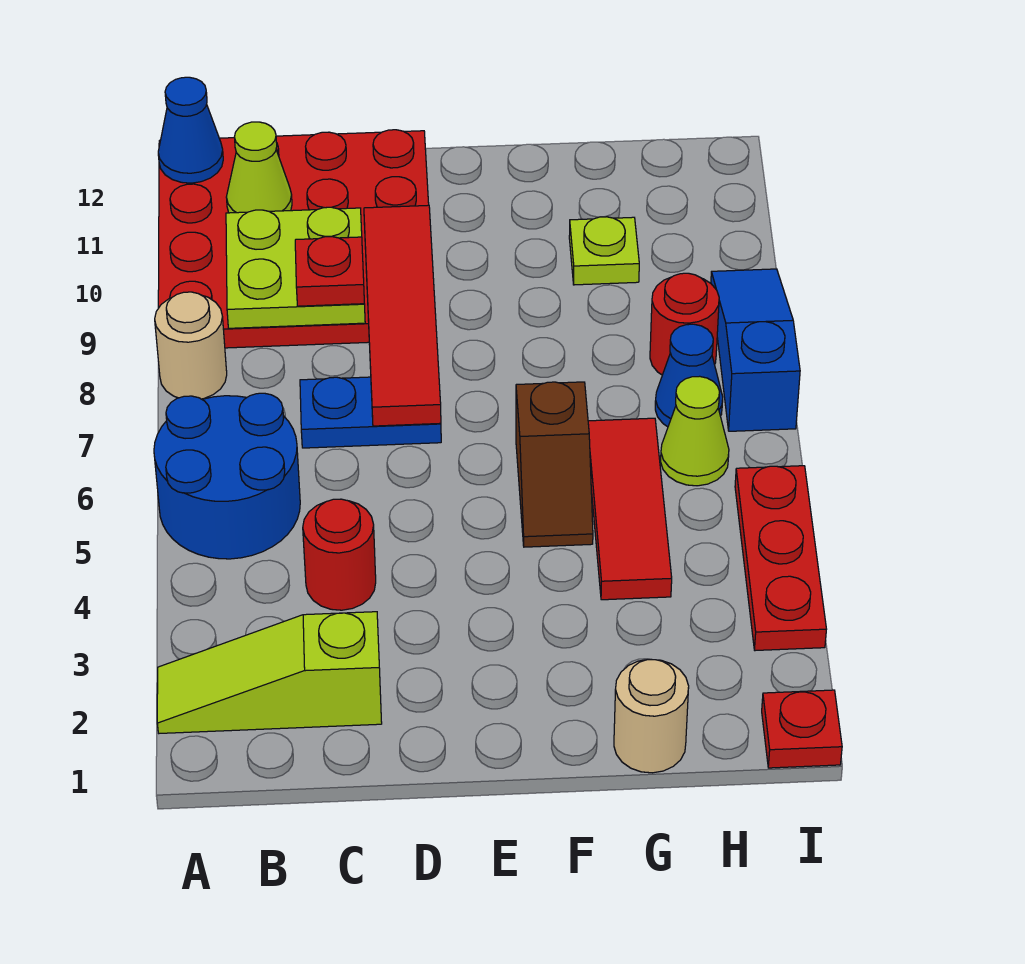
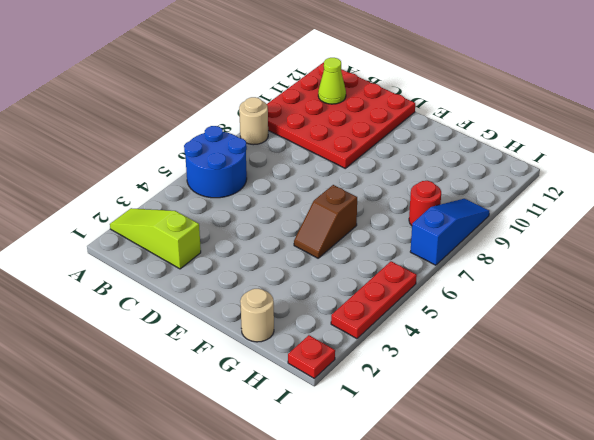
none -> red round brick C4 level 1
none -> blue plate C7:D7 level 1
none -> red tile G4:G6 level 1

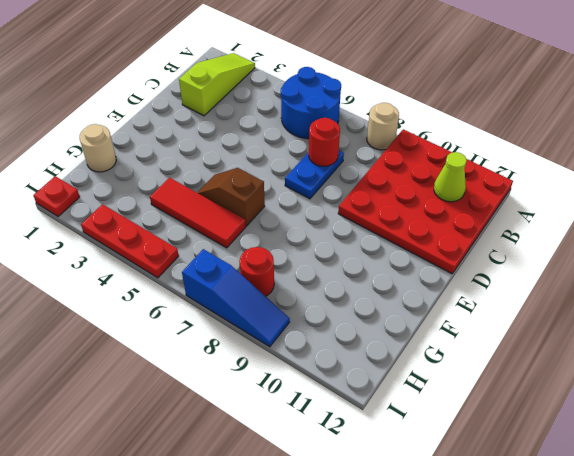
red round brick C7 level 2 -> red round brick C4 level 1
none -> lime plate G10 level 1
none -> lime cone H6 level 1
none -> blue cone H7 level 1

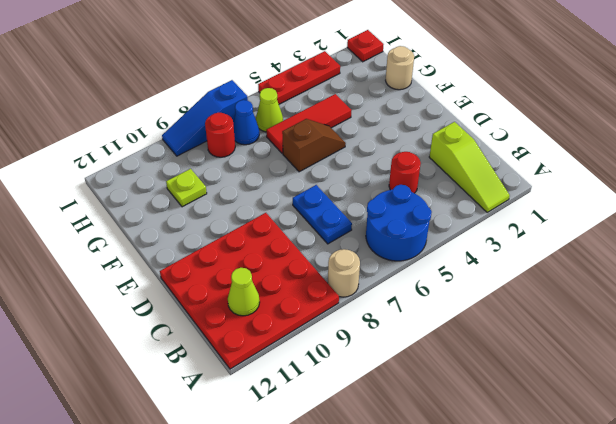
none -> blue cone A12 level 2
none -> lime plate B9:C10 level 2
none -> red tile D7:D10 level 2

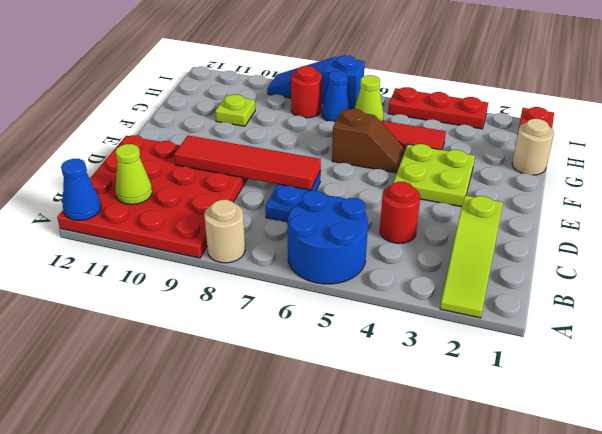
lime plate E3:F4 level 1 -> lime plate B9:C10 level 2
none -> red plate C9 level 3

